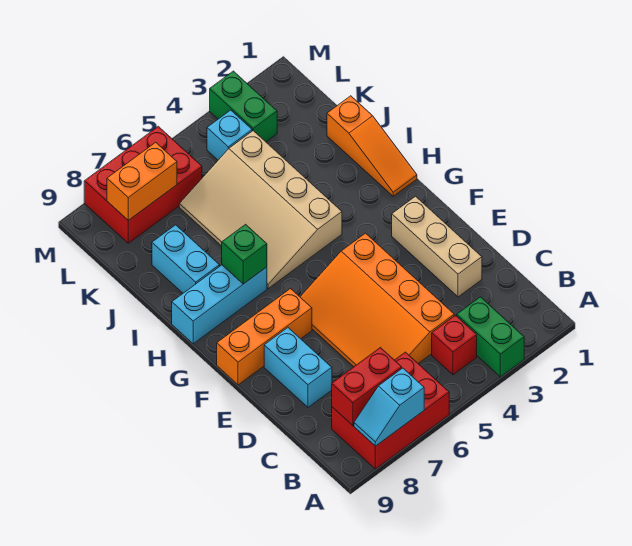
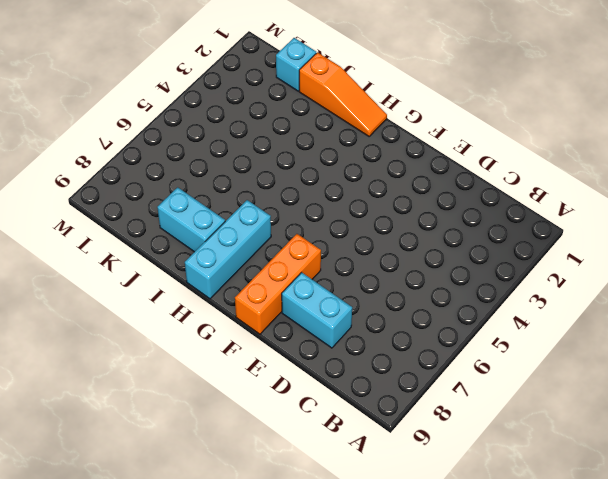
cyan brick K1 level 1 -> cyan brick L4 level 1
none -> green brick A3:B3 level 1
none -> red brick A6:B8 level 1
none -> red brick B4 level 1

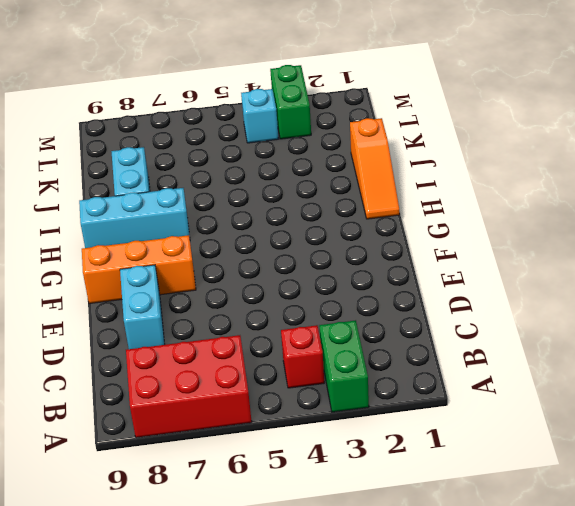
none -> orange slope C4:F6 level 1 top 4
none -> tan brick D2:F2 level 1
none -> tan slope H4:K6 level 1 top 4

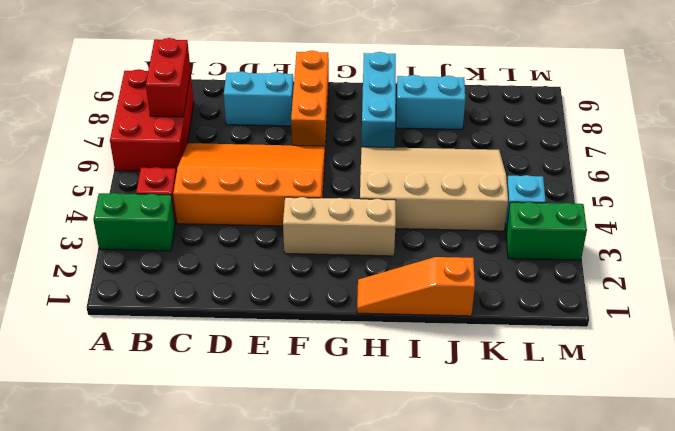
tan brick F3:H3 level 1 -> tan brick D2:F2 level 1
none -> red brick L6:M8 level 1
none -> cyan slope A7:A8 level 2 top 7
none -> green brick H7 level 2

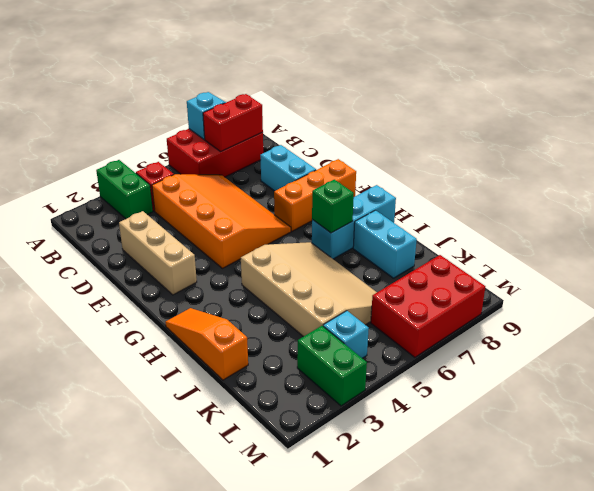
none -> orange brick L7:L8 level 2

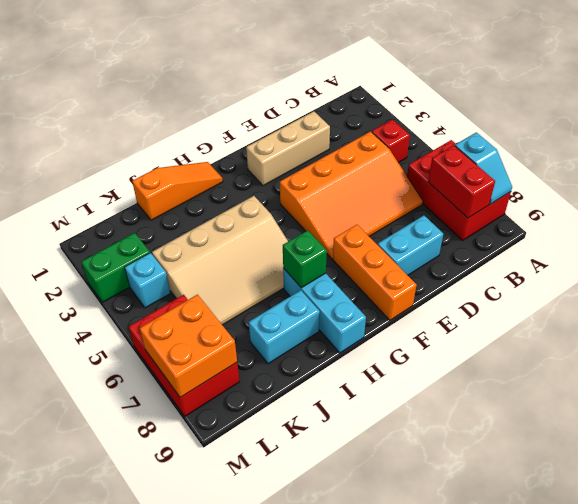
orange brick L7:M8 level 2 -> orange brick L7:L8 level 2
none -> green brick A3:B3 level 1

